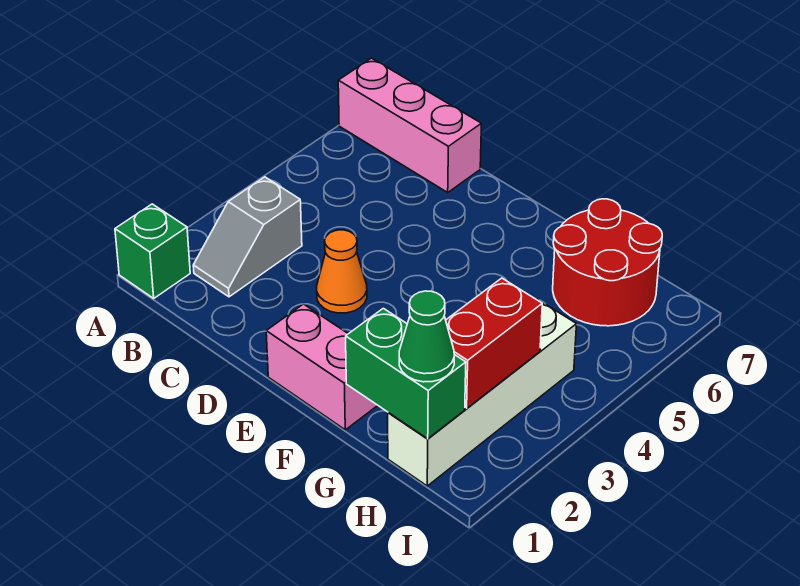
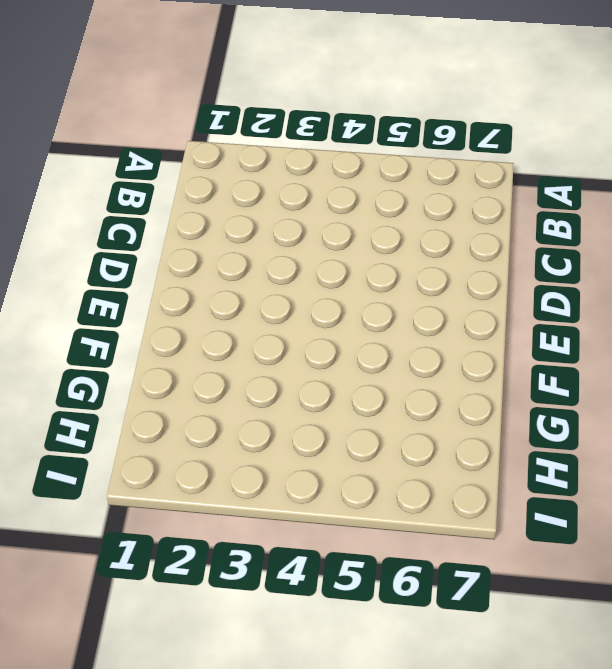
none -> green brick A1 level 1
none -> pink brick A7:C7 level 1

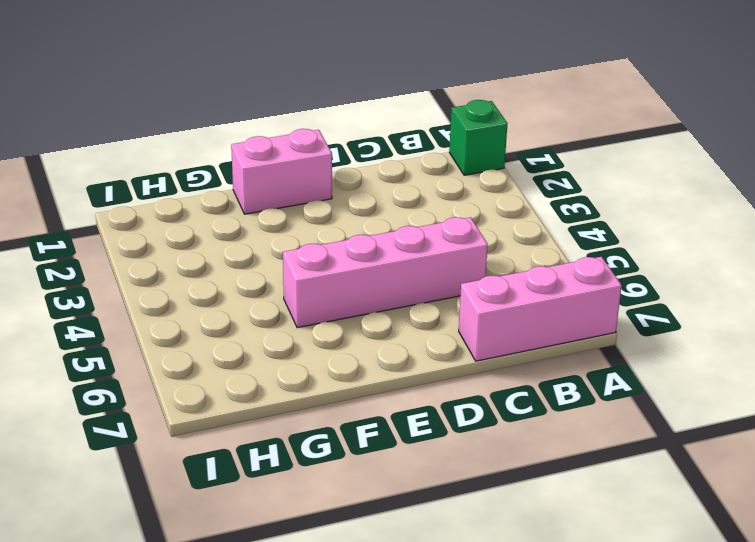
pink brick C5:F5 level 1 -> none
none -> grey slope B2:B3 level 1 top 3
none -> orange cone D3 level 1

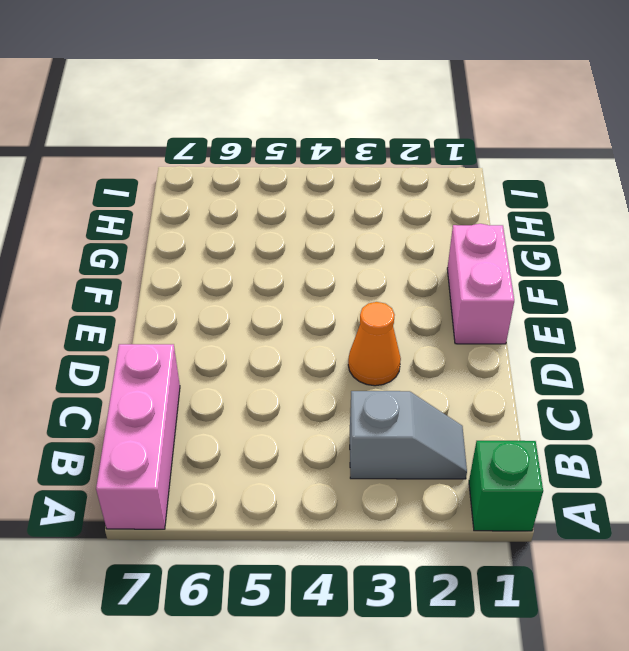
none -> red round brick G6:H7 level 1
none -> white brick H1:H4 level 1

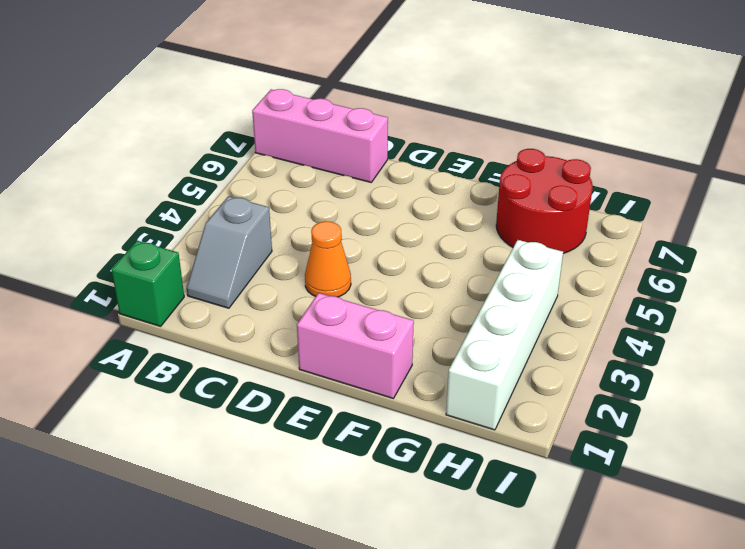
none -> green brick G1:H1 level 2
none -> red brick H2:H3 level 2

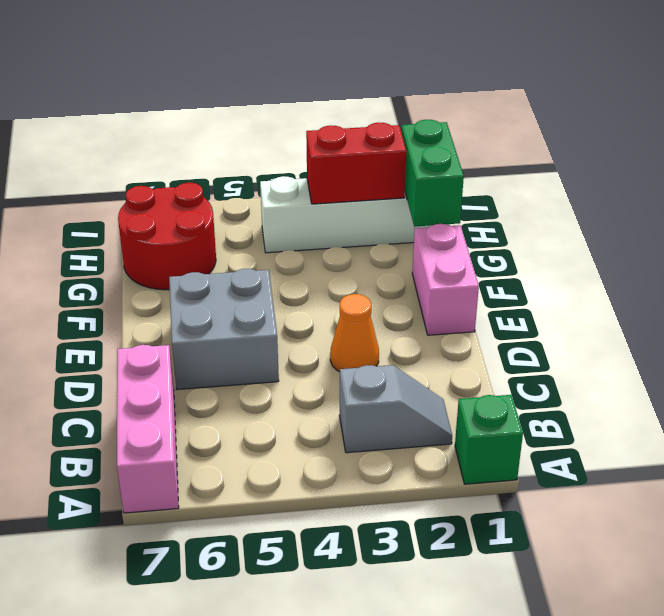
grey brick D5:E6 level 1 -> none
none -> green cone H1 level 3

